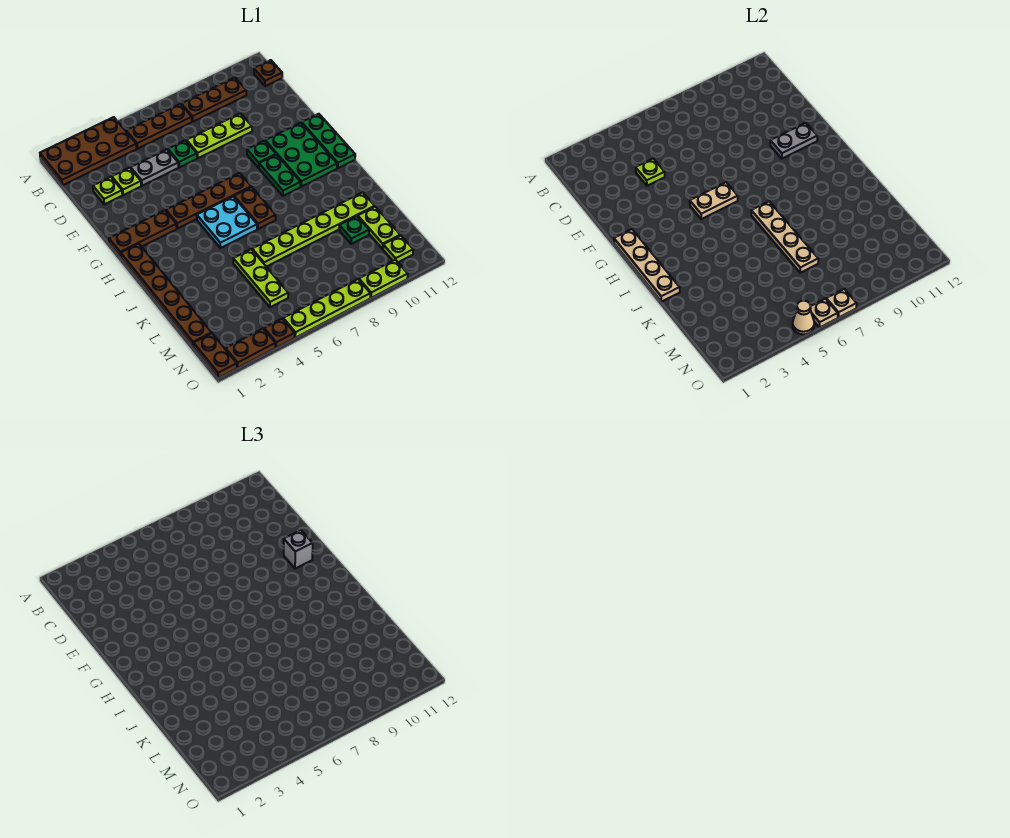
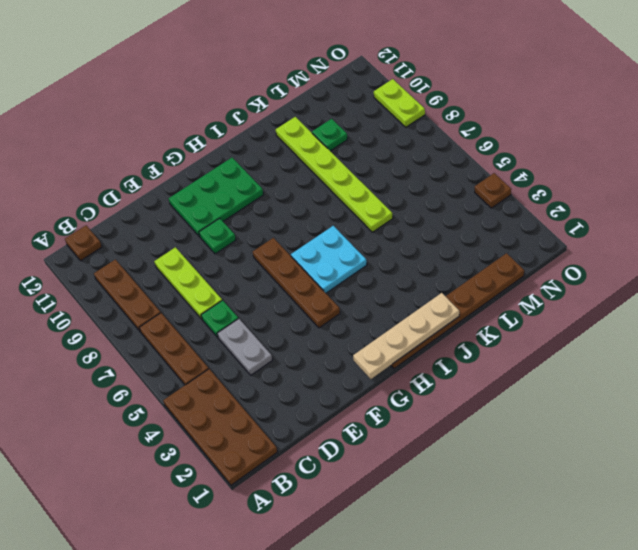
none -> lime plate D2 level 1
none -> lime plate D3 level 1
none -> green plate F12:H12 level 1
none -> brown plate G1:G3 level 1

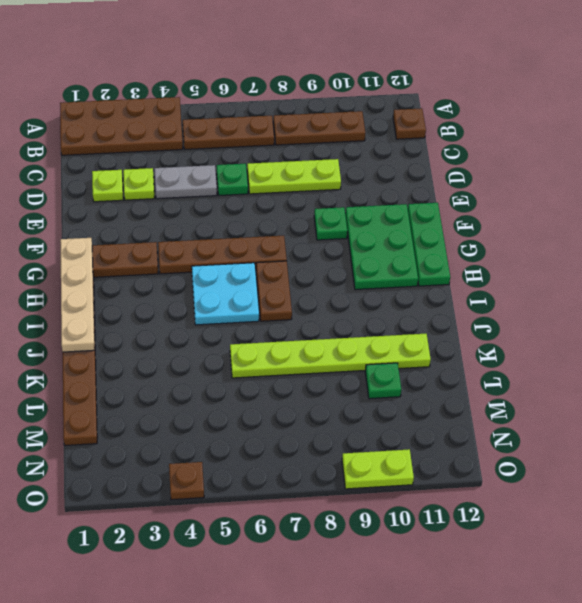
none -> green plate G9:H9 level 1
none -> lime plate K5:M5 level 1
none -> lime plate L11:M11 level 1
none -> brown plate N1:O1 level 1

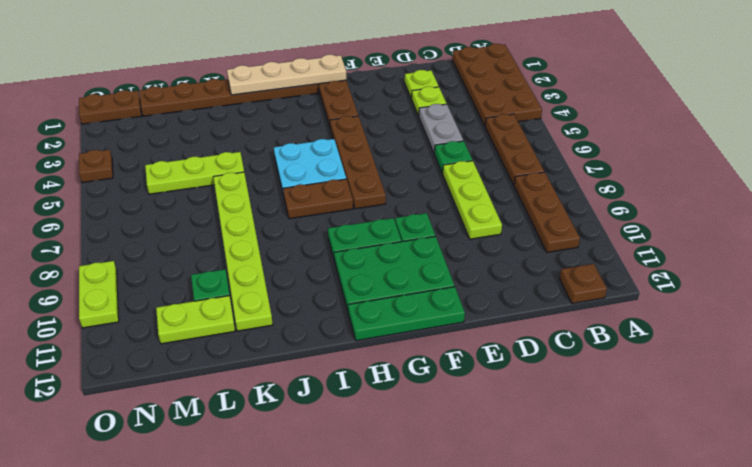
none -> lime plate N11 level 1
none -> brown plate O2:O3 level 1
none -> lime plate O5:O8 level 1
none -> lime plate D4 level 2

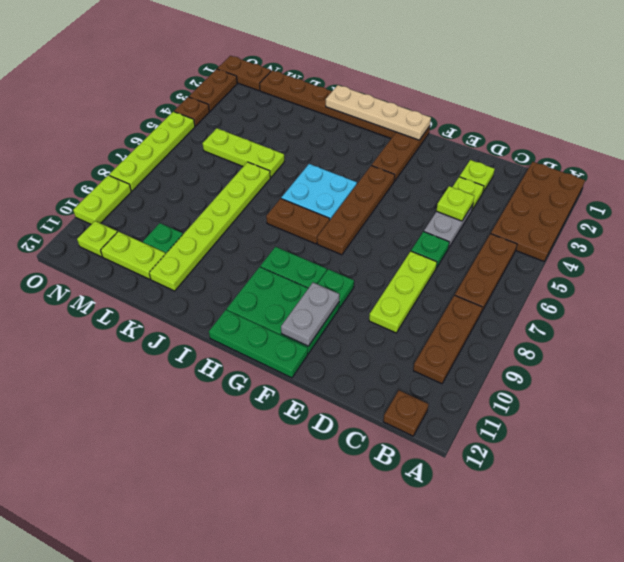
none -> tan plate G5:G6 level 2
none -> tan plate I7:L7 level 2
none -> tan cone O5 level 2
none -> tan plate O6 level 2

